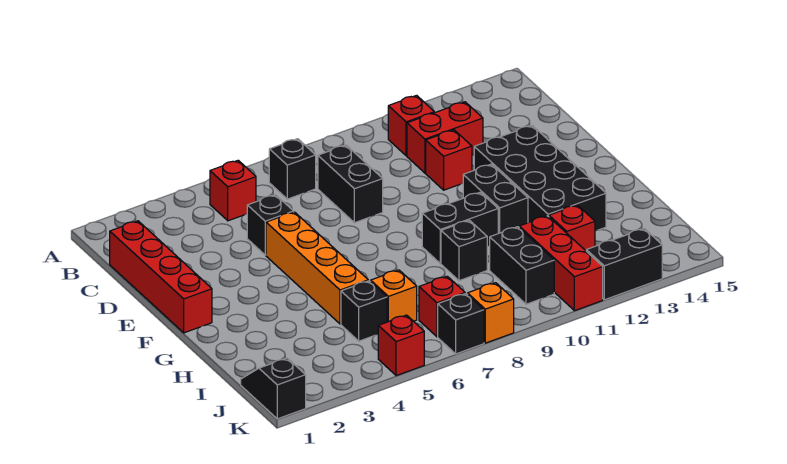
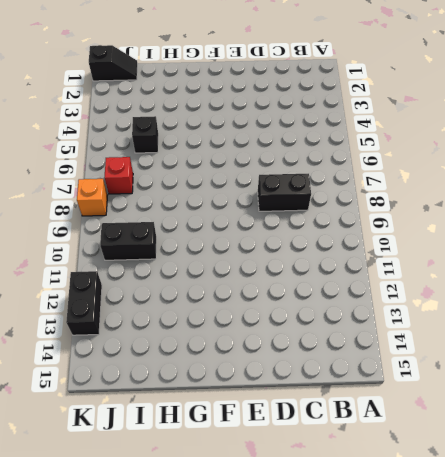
none -> red brick B5 level 1
none -> black brick B7 level 1
none -> red brick B11 level 1

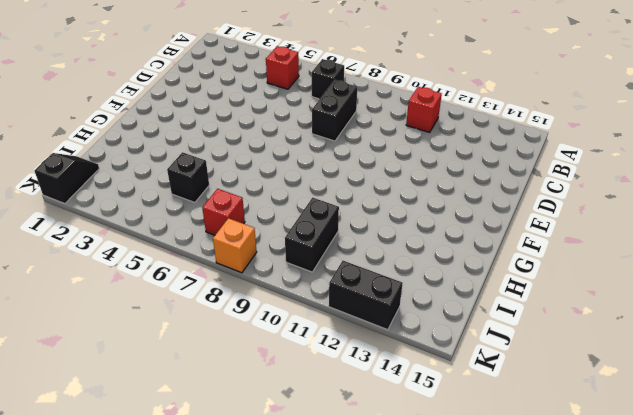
none -> red brick C1:F1 level 1
none -> red brick C11:C12 level 1
none -> black brick D5 level 1

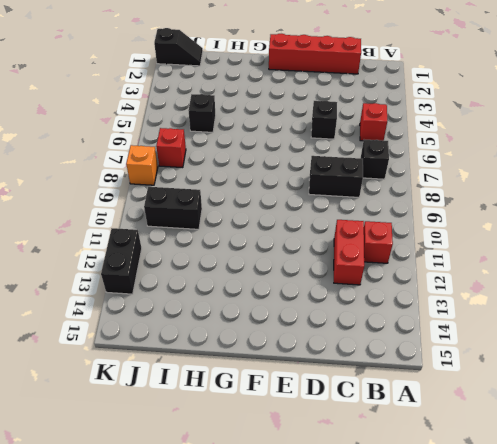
none -> red brick D11 level 1
none -> orange brick E5:H5 level 1
none -> black brick E12:H13 level 1

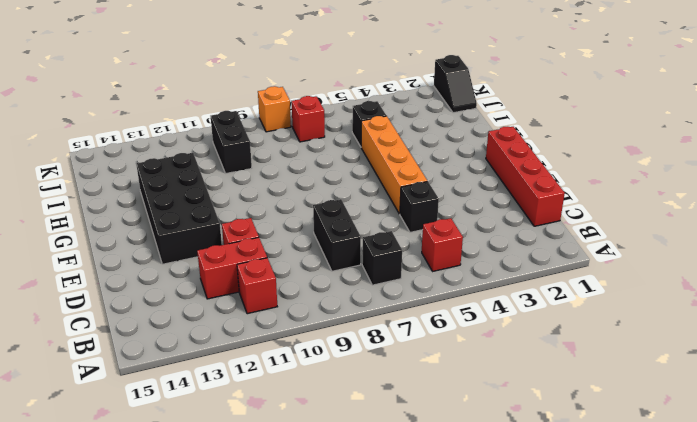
none -> black brick F11:G11 level 1
none -> black brick G9:G10 level 1
none -> black brick H9 level 1

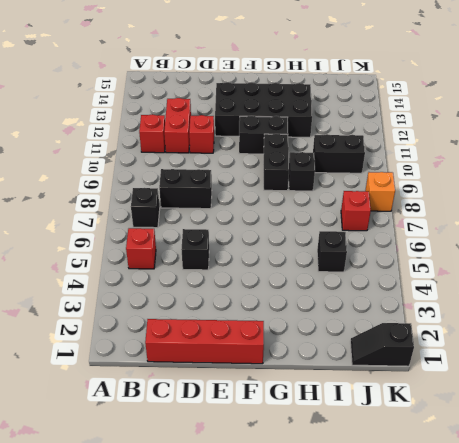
none -> orange brick E5:H5 level 1
none -> orange brick I6 level 1
none -> red brick I11:K11 level 1

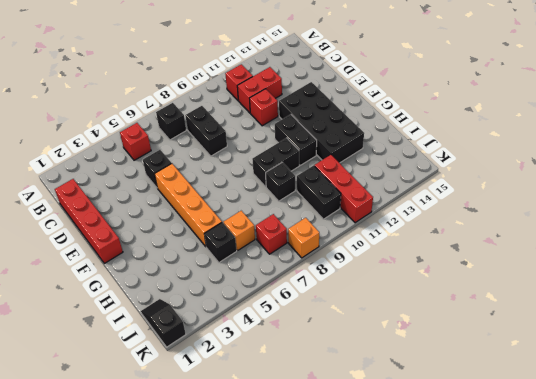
none -> red brick I12 level 1
none -> red brick K5 level 1
none -> black brick K7 level 1

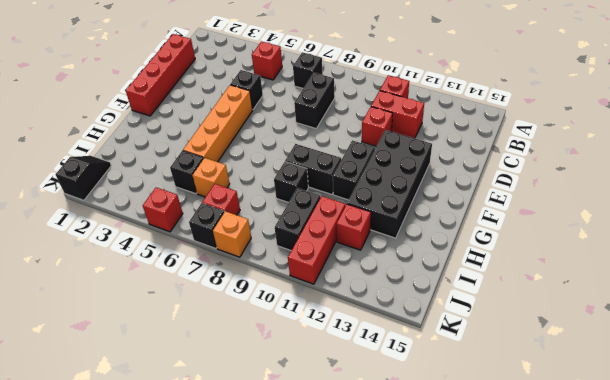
none -> black brick K12:K13 level 1

